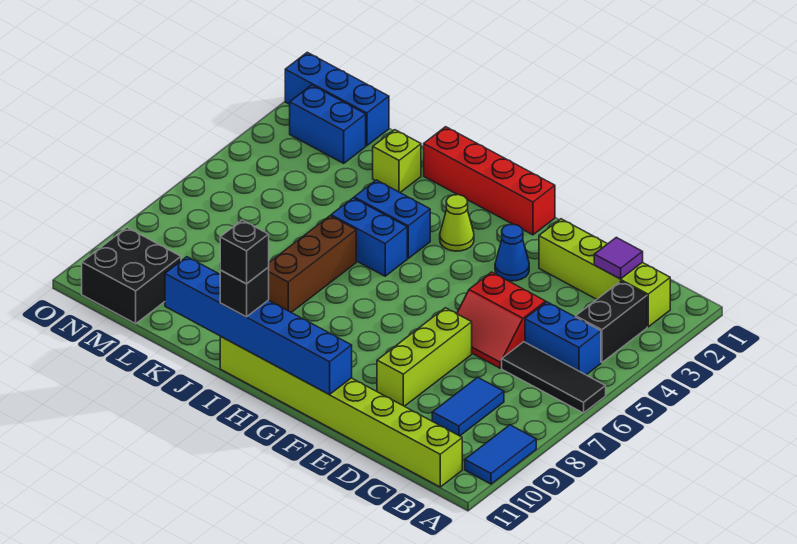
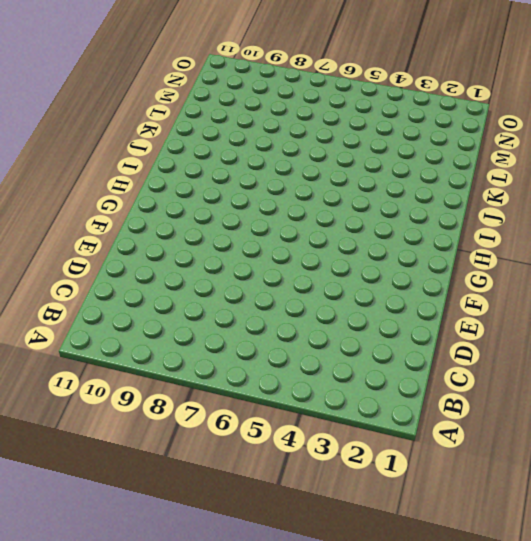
none -> black tile A6:C6 level 1
none -> blue tile A9:A10 level 1
none -> lime brick B2:E2 level 1

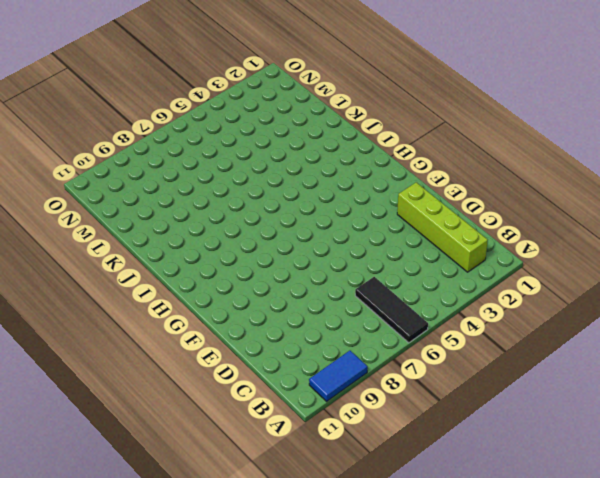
none -> black brick B3:B4 level 1
none -> blue brick B5:C5 level 1
none -> lime brick B11:I11 level 1

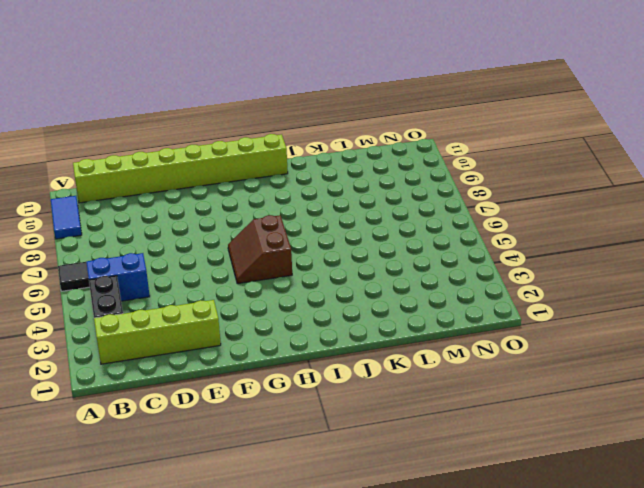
brown slope G5:H6 level 1 top H -> none
none -> blue tile C8:C9 level 1
none -> red slope D5:E6 level 1 top 5
none -> lime brick E7:E9 level 1

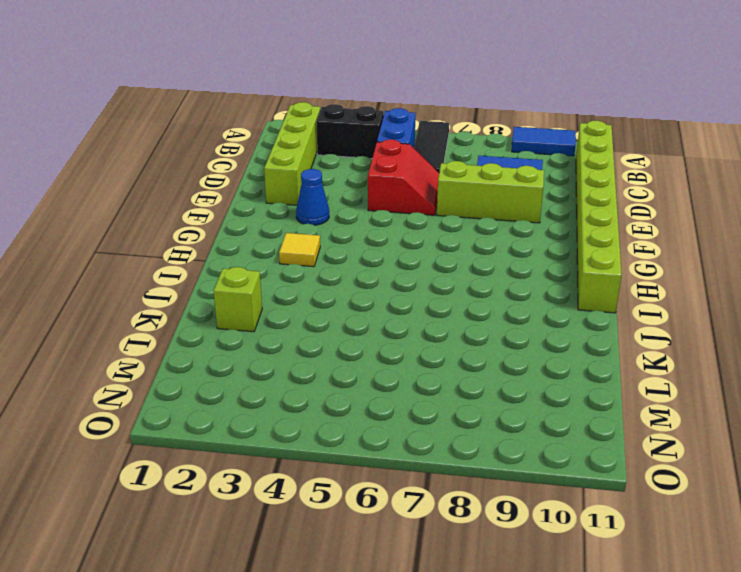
yellow tile H3 level 1 -> lime cone H3 level 1
none -> red brick G1:J1 level 1
none -> blue brick I4:J4 level 1
none -> blue brick I5:J5 level 1

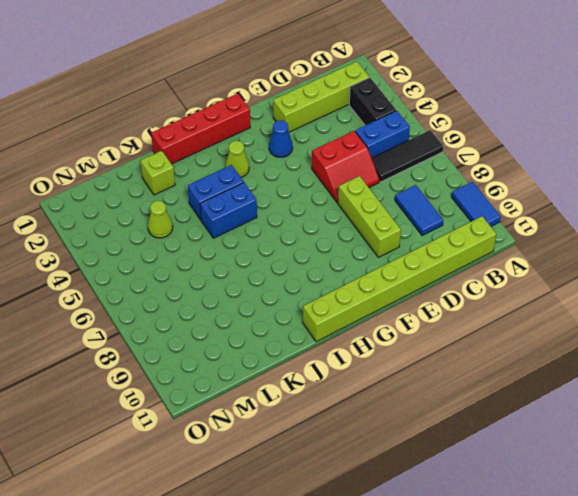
lime cone L4 level 1 -> none
none -> brown brick J6:J8 level 1
none -> blue brick M1:O1 level 1
none -> blue brick M2:N2 level 1

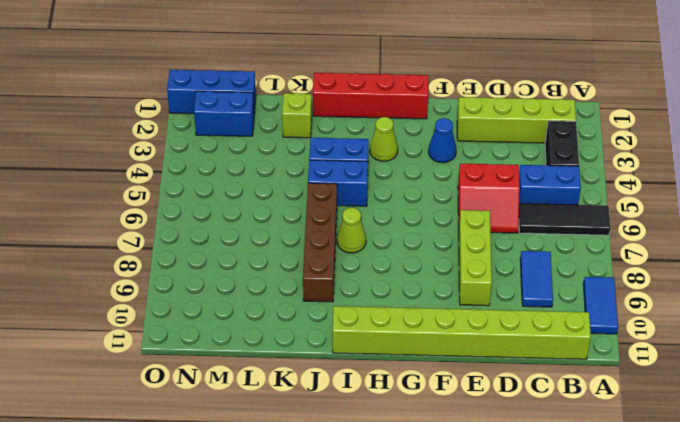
lime cone I7 level 1 -> none
brown brick J6:J9 level 1 -> brown brick J6:J8 level 1
none -> black brick M10:N11 level 1
none -> purple tile C2 level 2
none -> blue brick F11:K11 level 2

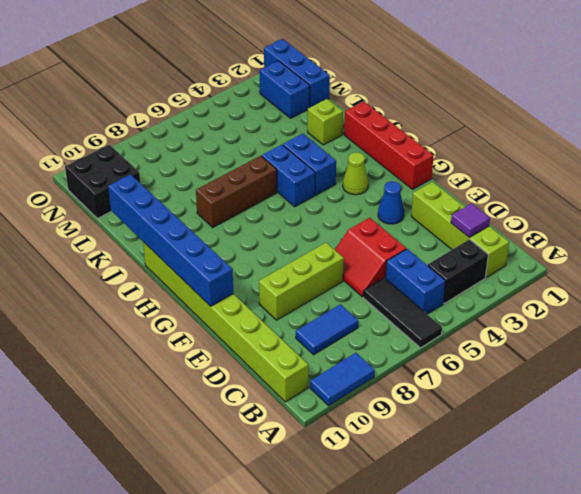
none -> black brick I11 level 3
none -> black brick I11 level 4

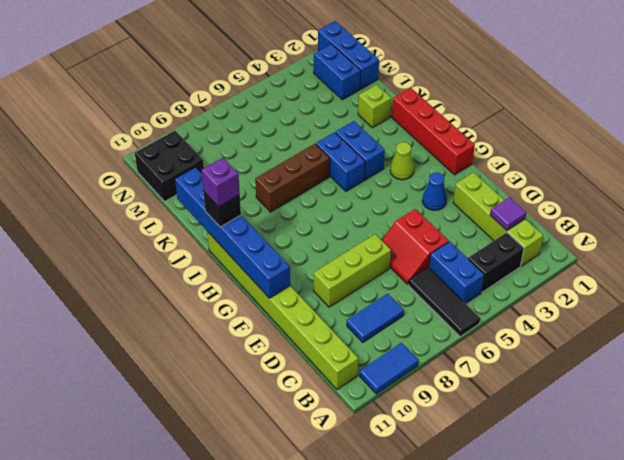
purple brick I11 level 4 -> black brick I11 level 4

